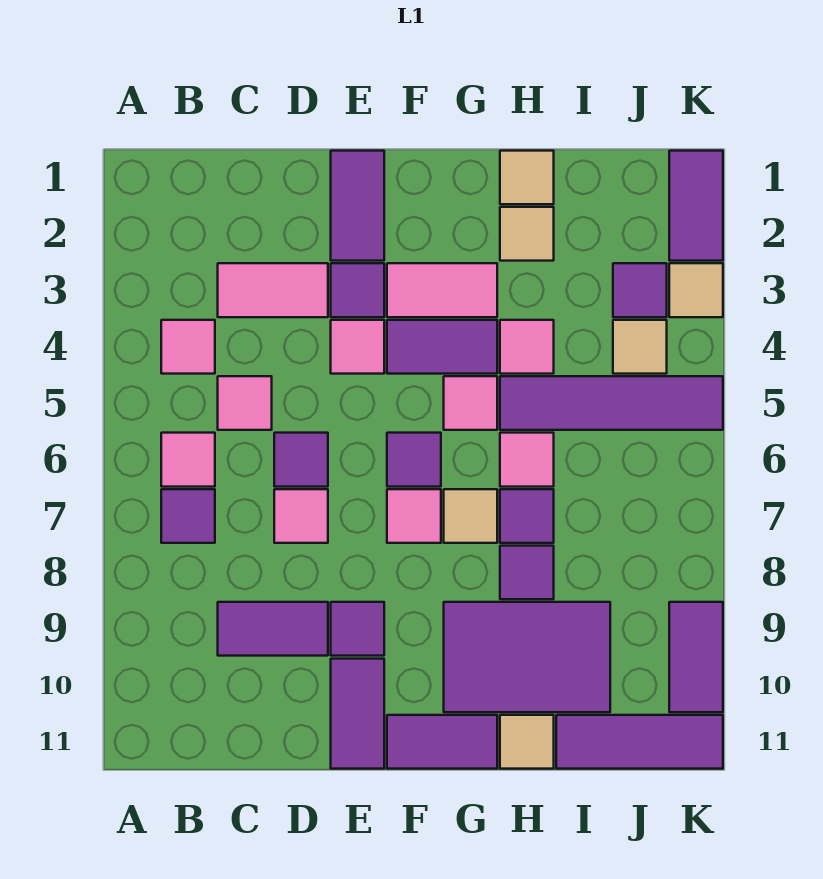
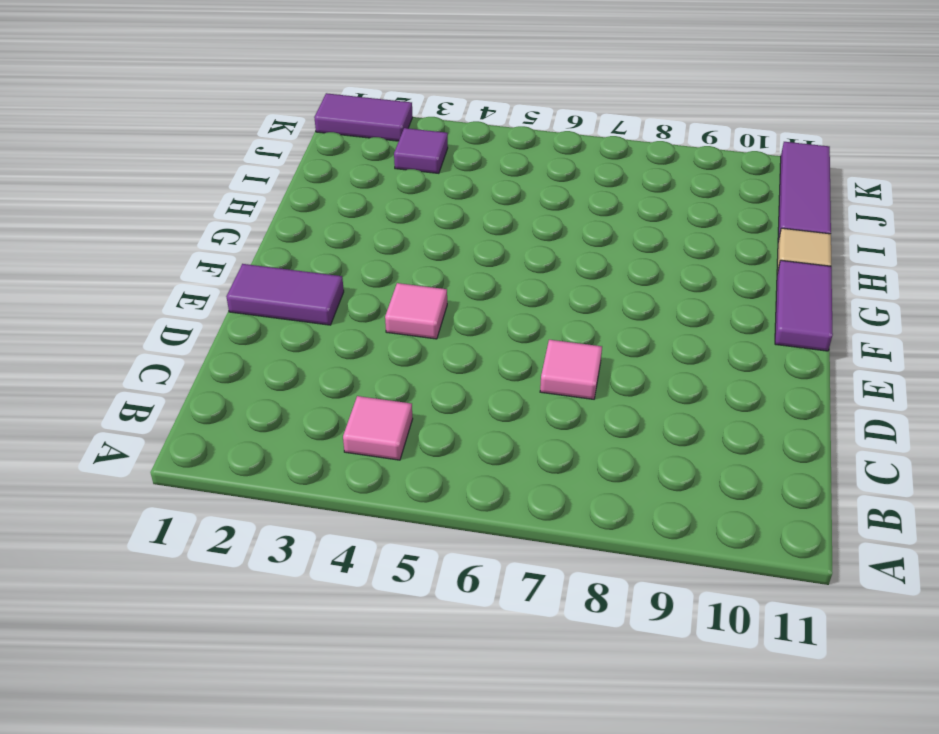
none -> pink tile B6 level 1
none -> purple tile B7 level 1
none -> pink tile C3:D3 level 1
none -> pink tile C5 level 1

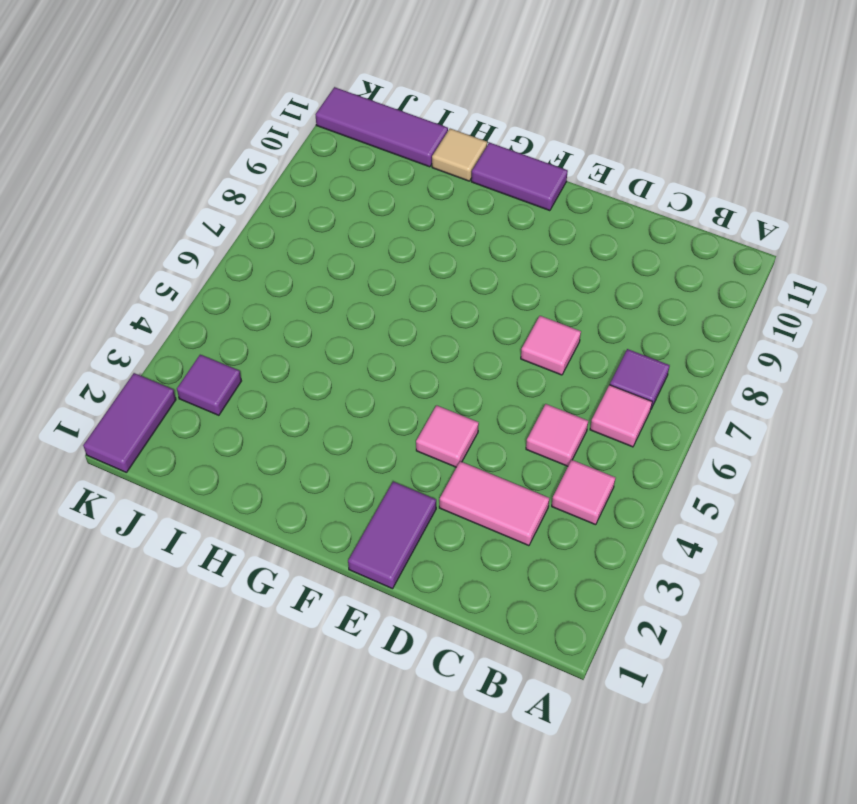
none -> purple tile C9:D9 level 1
none -> purple tile D6 level 1
none -> purple tile E3 level 1
none -> purple tile E9 level 1

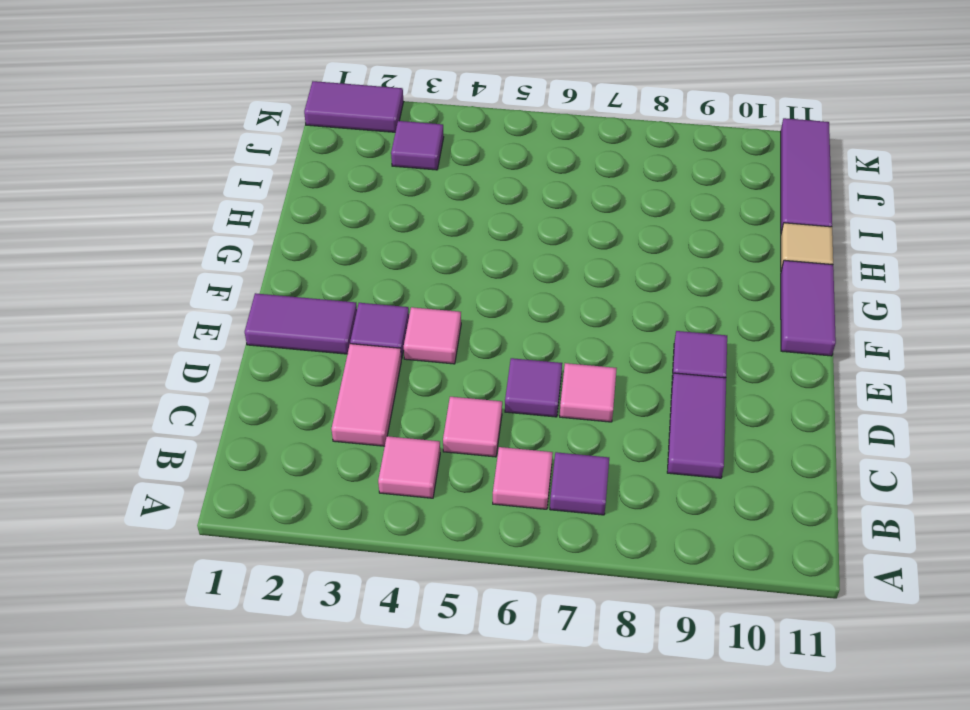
none -> purple tile E10:E11 level 1
none -> pink tile F3:G3 level 1
none -> purple tile F4:G4 level 1
none -> purple tile F6 level 1

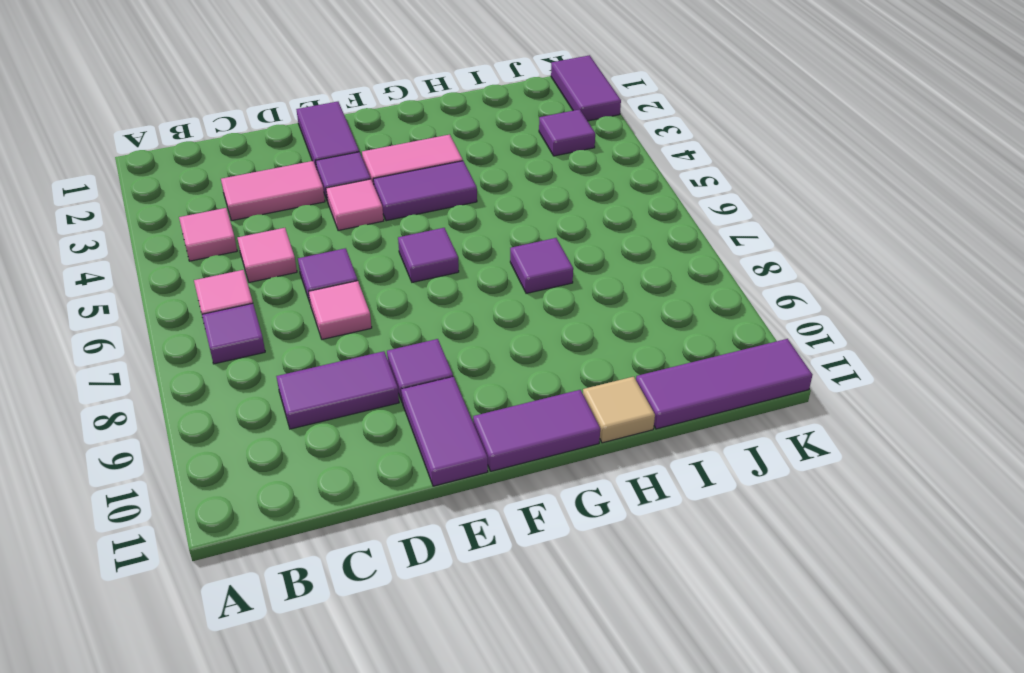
none -> pink tile F7 level 1
none -> pink tile G5 level 1
none -> tan tile G7 level 1
none -> purple tile G9:I10 level 1

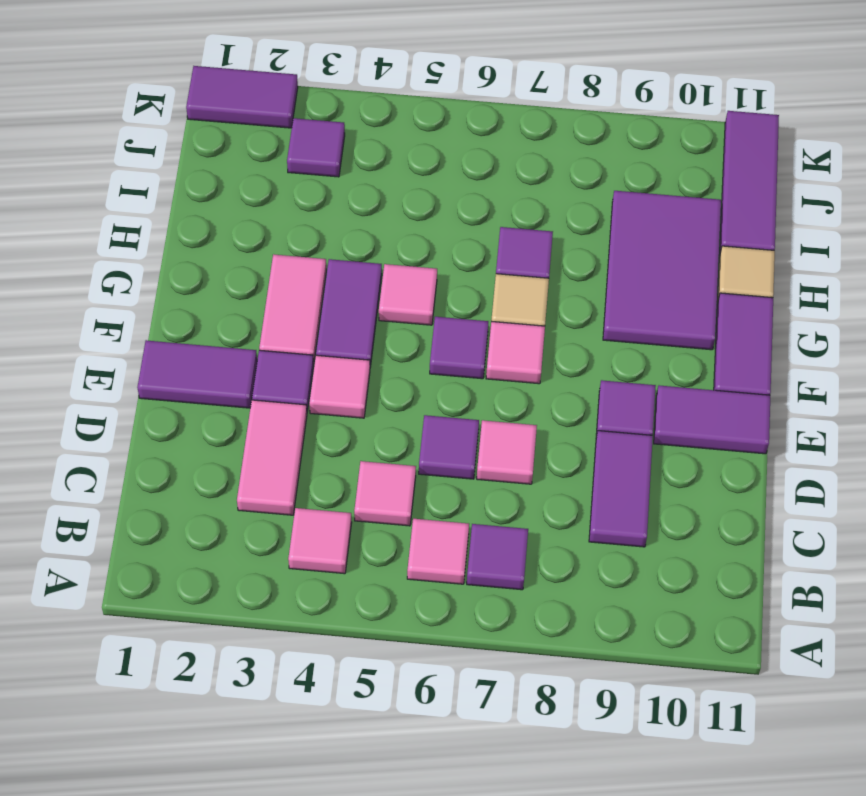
none -> tan tile H1 level 1
none -> tan tile H2 level 1
none -> pink tile H4 level 1
none -> purple tile H5:K5 level 1

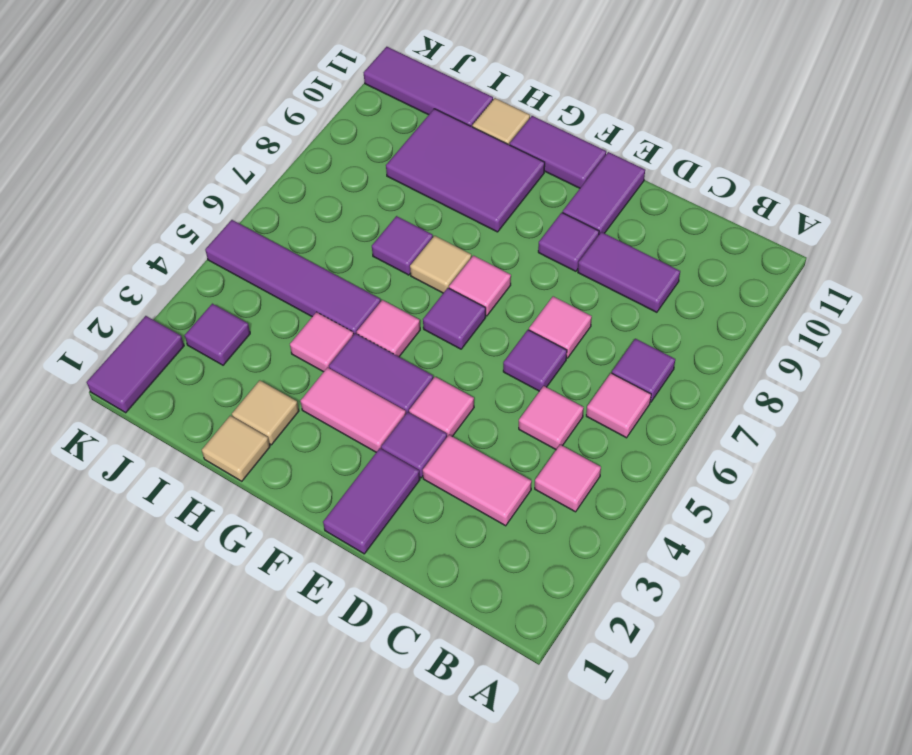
none -> pink tile H6 level 1
none -> purple tile H8 level 1
none -> tan tile J4 level 1
none -> tan tile K3 level 1

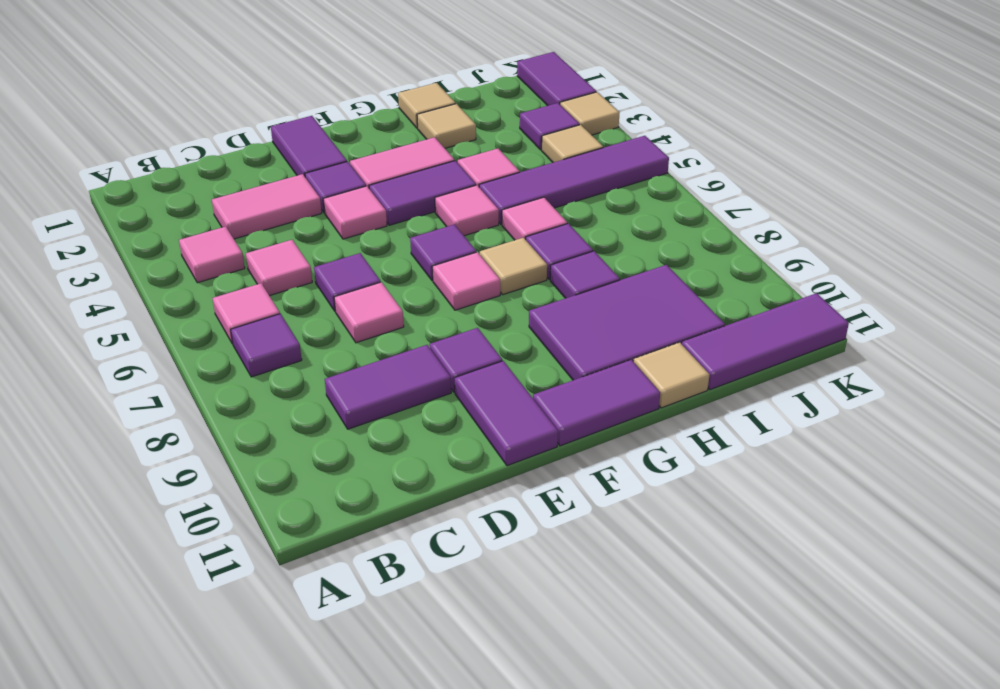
none -> purple tile K9:K10 level 1

